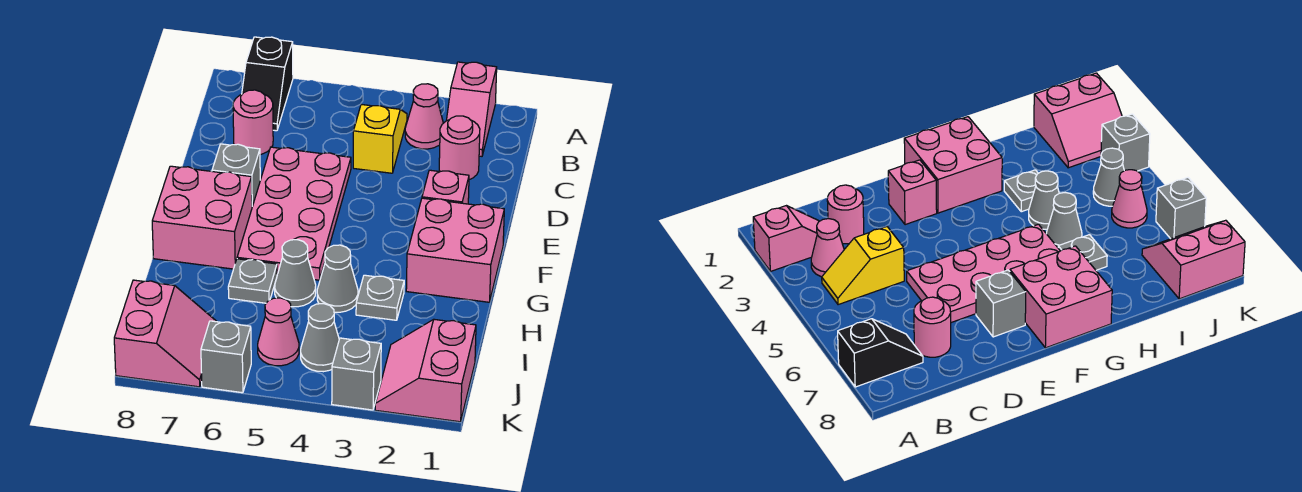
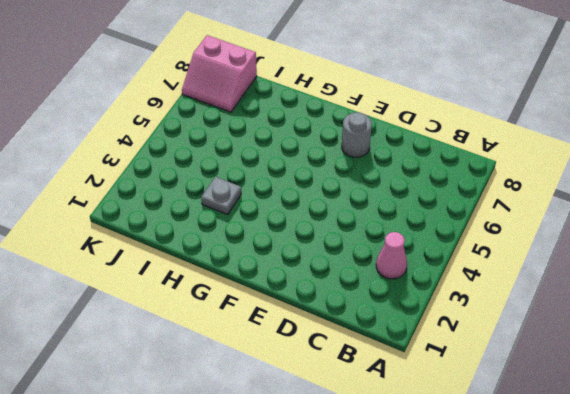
grey round brick E7 level 1 -> grey brick E7 level 1
none -> pink slope A2:B2 level 1 top A
none -> black slope A7:B7 level 1 top A
none -> yellow slope B4:C4 level 1 top C

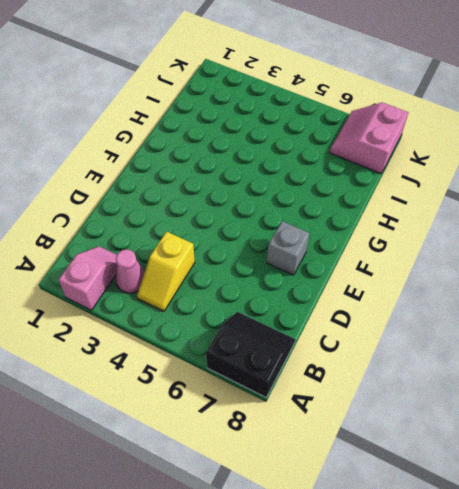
black slope A7:B8 level 1 top A -> black slope A7:B7 level 1 top A
none -> pink round brick C2 level 1
none -> pink round brick C7 level 1
none -> pink plate D5:G6 level 1

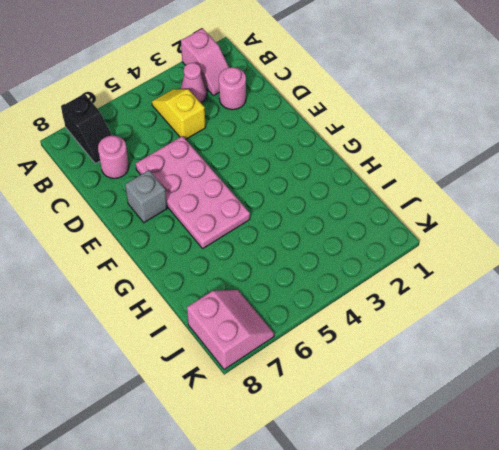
none -> pink brick E2 level 1
none -> pink brick F1:G2 level 1
none -> pink brick F7:G8 level 1

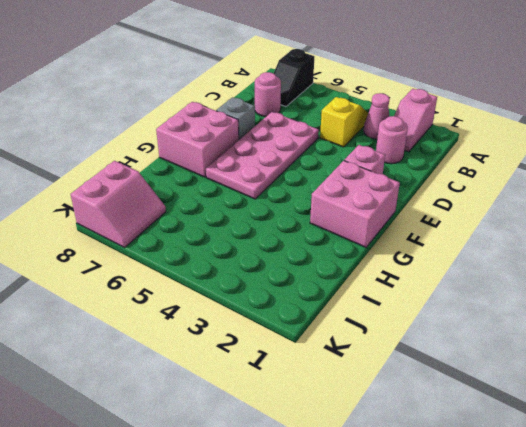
none -> grey plate H3 level 1
none -> grey cone H4 level 1
none -> grey cone H5 level 1

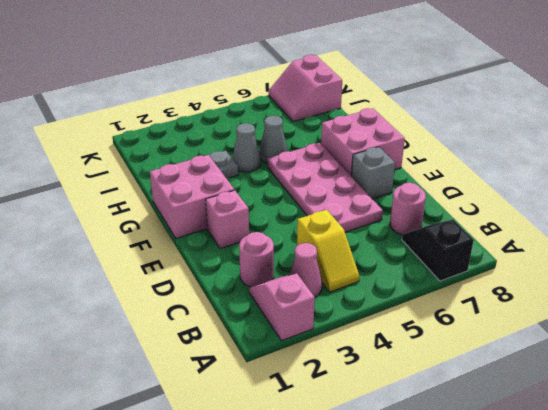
none -> grey plate H6 level 1
none -> pink slope J1:K2 level 1 top 1
none -> grey cone J4 level 1

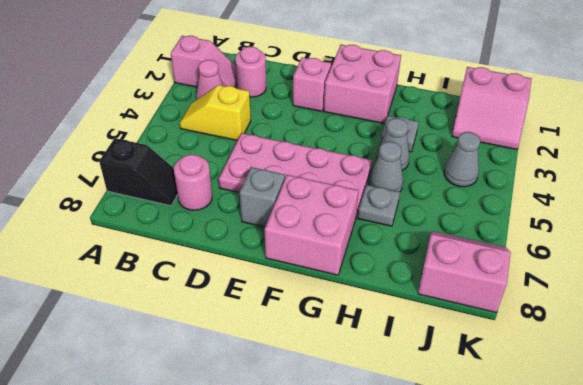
none -> pink cone J5 level 1
none -> grey brick K3 level 1
none -> grey brick K6 level 1

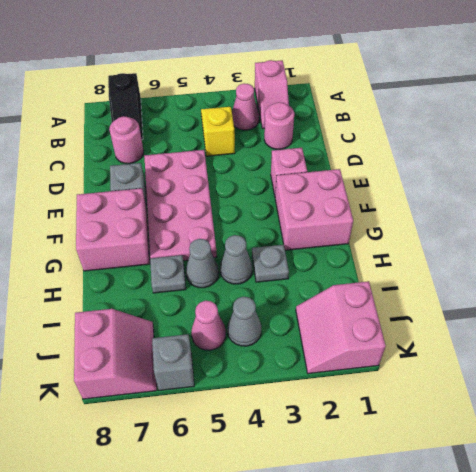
none -> grey brick K3 level 1

